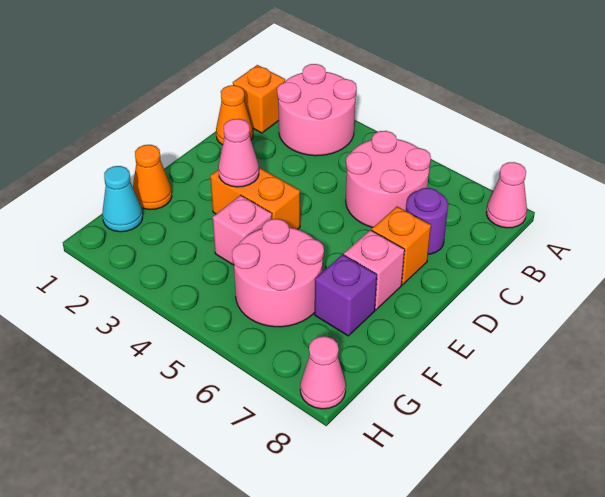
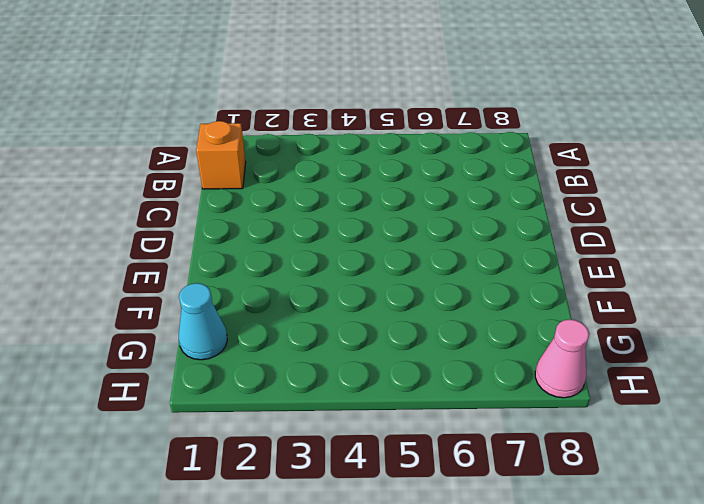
none -> pink round brick A2:B3 level 1
none -> pink cone A8 level 1
none -> pink round brick B5:C6 level 1

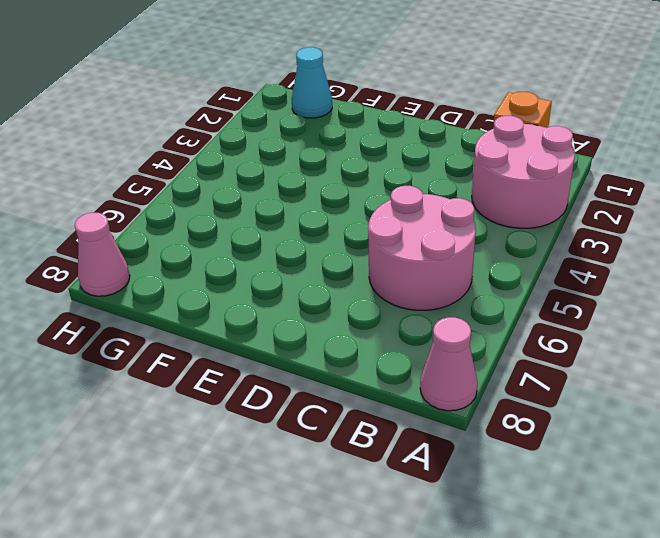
none -> orange cone C1 level 1
none -> purple round brick C7 level 1
none -> orange brick D7 level 1

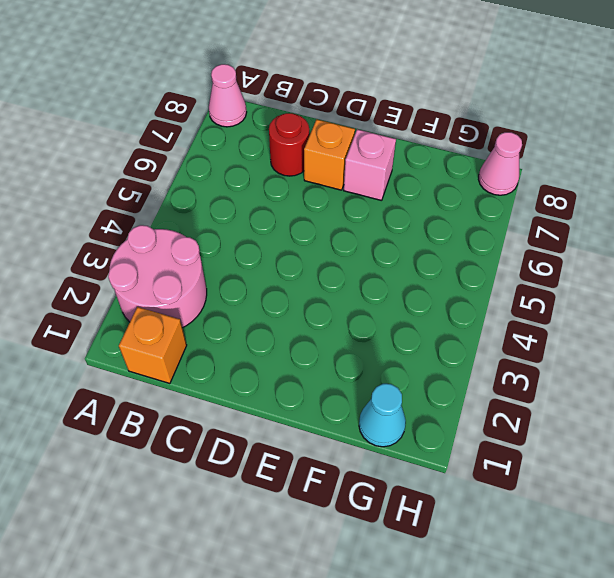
red round brick C7 level 1 -> purple round brick C7 level 1
none -> pink round brick B5:C6 level 1
none -> orange cone C1 level 1
none -> orange brick E3:E4 level 1

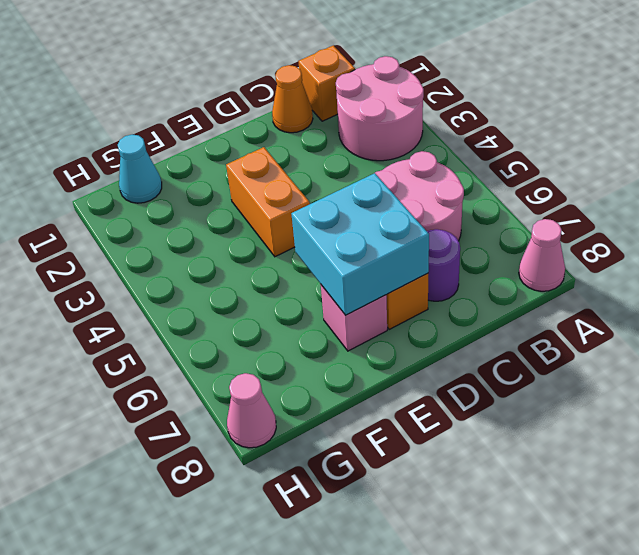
cyan brick D6:E7 level 2 -> none
none -> orange cone F1 level 1
none -> pink brick F4 level 1
none -> pink round brick F5:G6 level 1

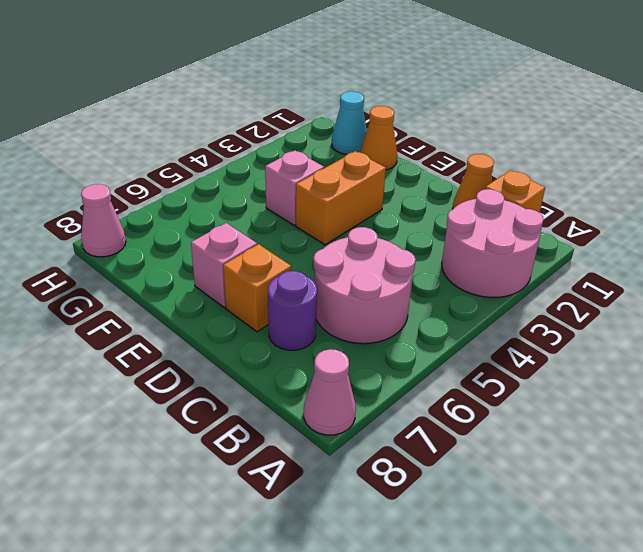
none -> pink round brick F5:G6 level 1
none -> purple brick F7 level 1
none -> pink cone E3 level 2

